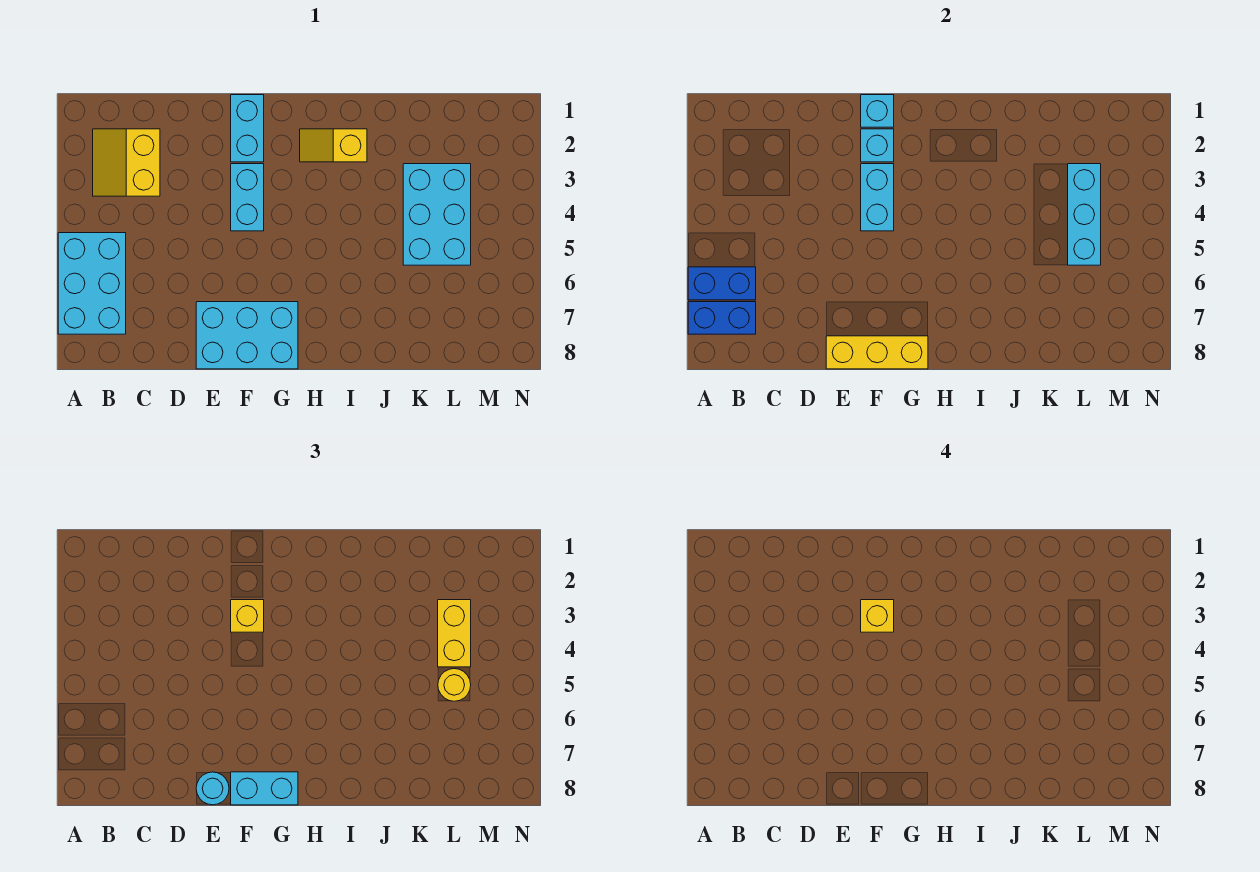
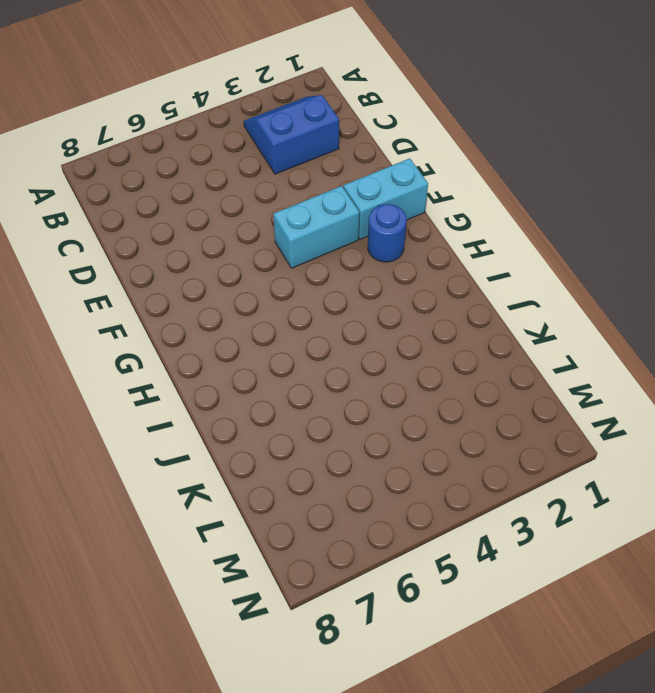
blue slope B2:C3 level 1 top C -> yellow slope B2:C3 level 1 top C
blue round brick G2 level 1 -> none
none -> cyan brick A5:B7 level 1
none -> cyan brick E7:G8 level 1
none -> yellow slope H2:I2 level 1 top I

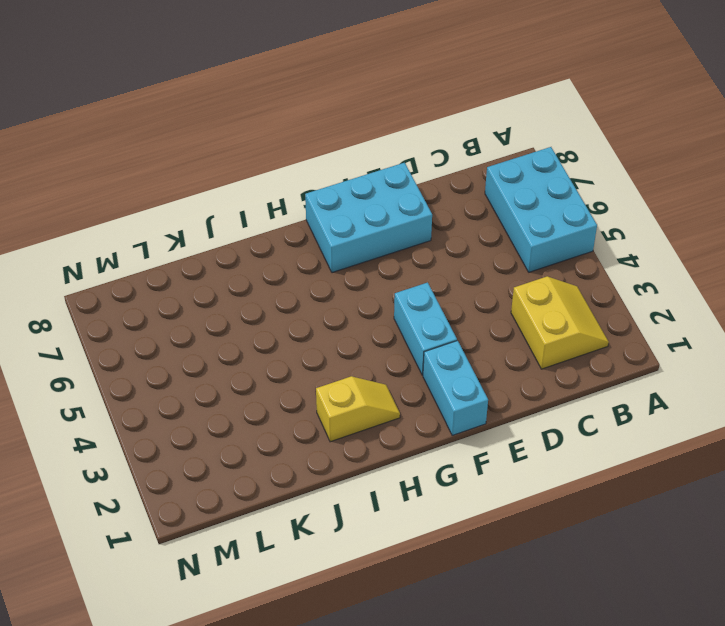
none -> cyan brick K3:L5 level 1
none -> blue brick A6:B6 level 2
none -> blue brick A7:B7 level 2

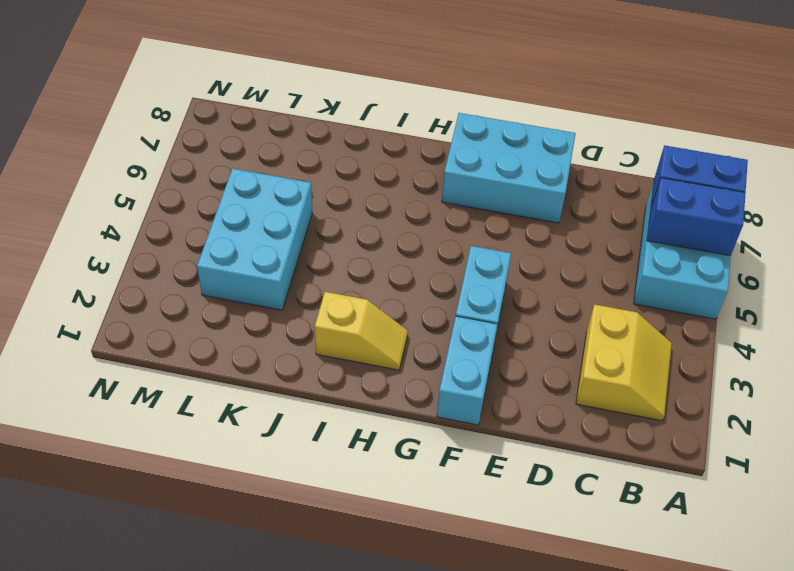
none -> yellow brick E8:G8 level 2
none -> cyan brick F1 level 2
none -> cyan brick F2 level 2

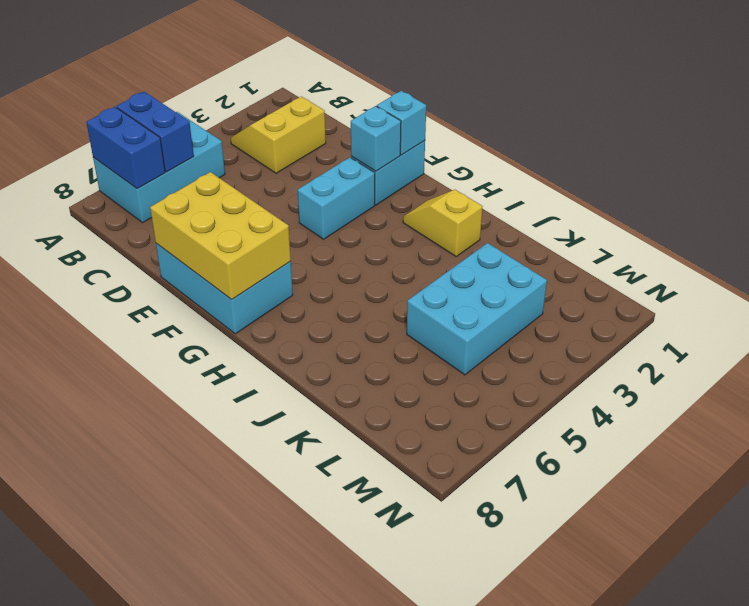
yellow brick E7:G8 level 2 -> yellow brick E8:G8 level 2
none -> cyan brick F3:F4 level 2
none -> cyan brick L3:L5 level 2
none -> cyan round brick E8 level 3

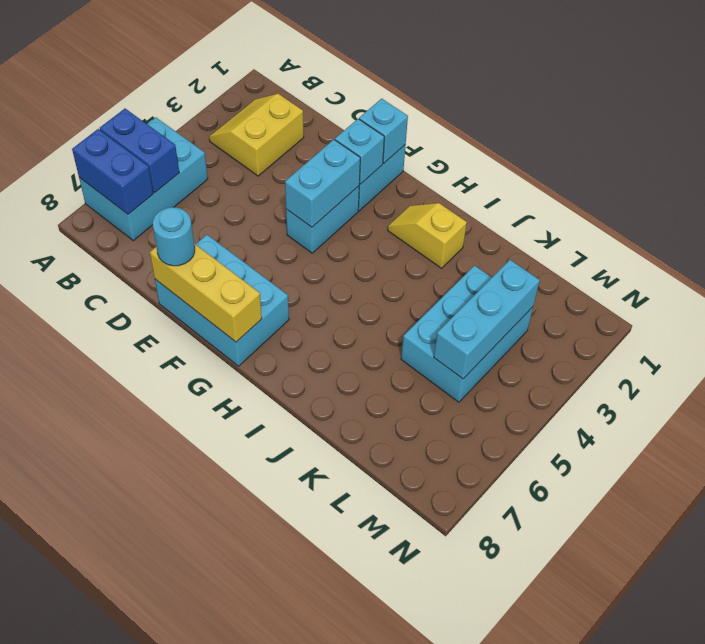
none -> yellow brick F3 level 3
none -> cyan brick F8:G8 level 3
none -> yellow brick L3:L4 level 3

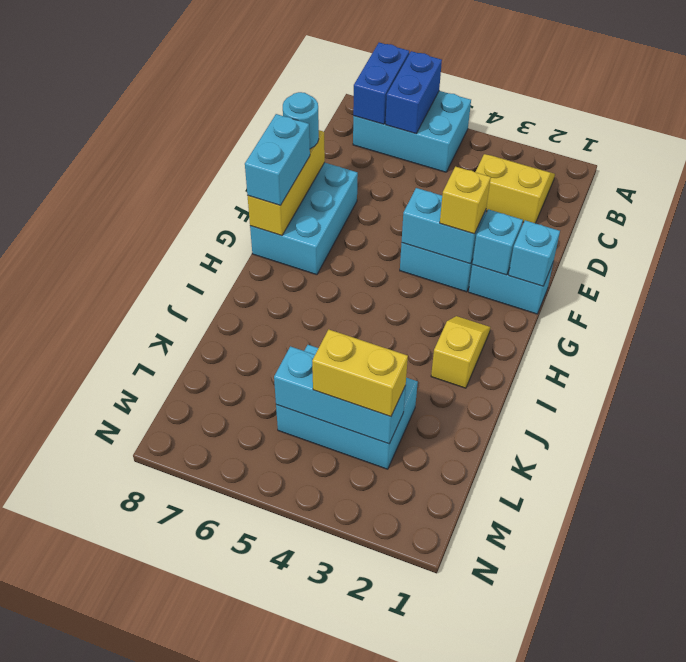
none -> yellow round brick L5 level 3
none -> yellow brick F3 level 4

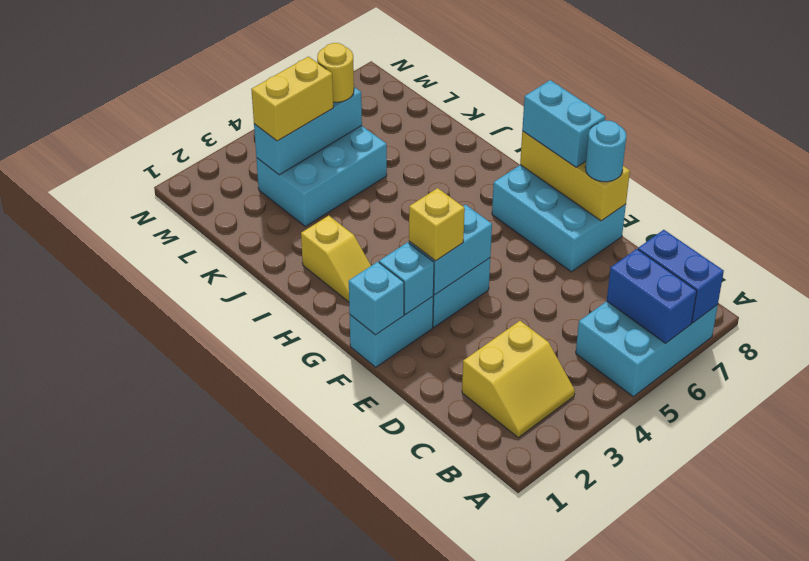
none -> yellow brick F3 level 4

